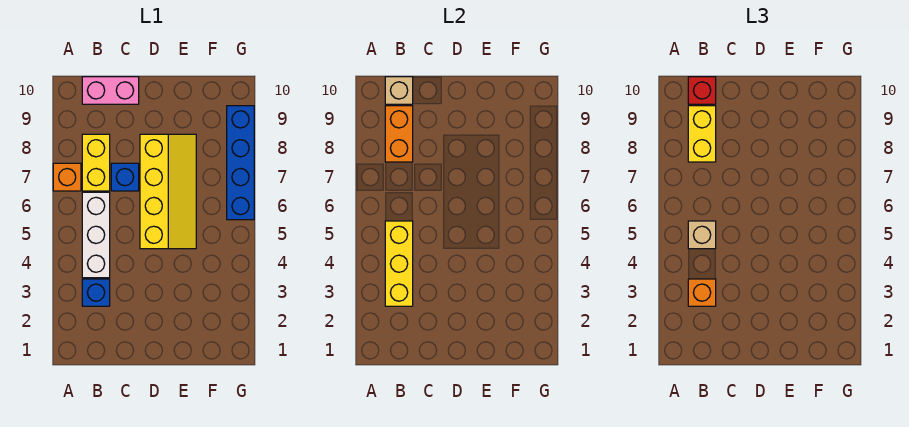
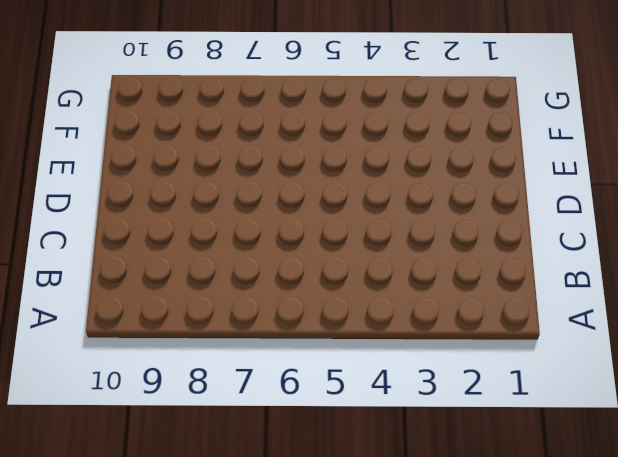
none -> orange brick A7 level 1
none -> blue brick B3 level 1
none -> white brick B4:B6 level 1

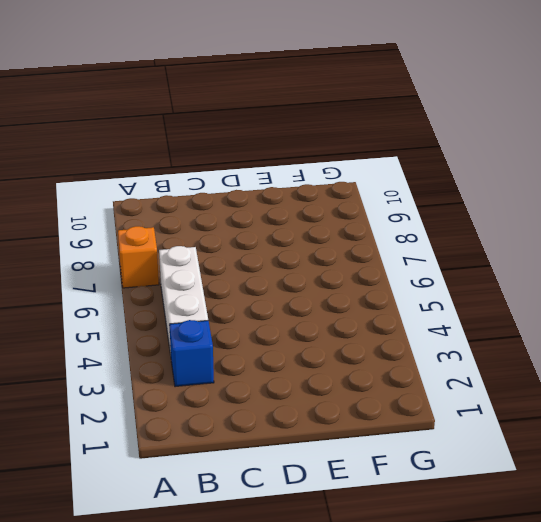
none -> yellow brick B7:B8 level 1
none -> pink brick B10:C10 level 1
none -> blue brick C7 level 1

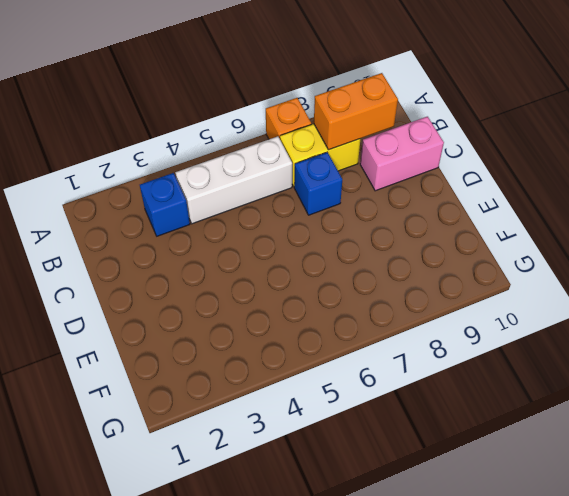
pink brick C9:C10 level 1 -> pink brick B10:C10 level 1
none -> yellow slope D5:E8 level 1 top D
none -> blue brick G6:G9 level 1
none -> yellow brick B3:B5 level 2

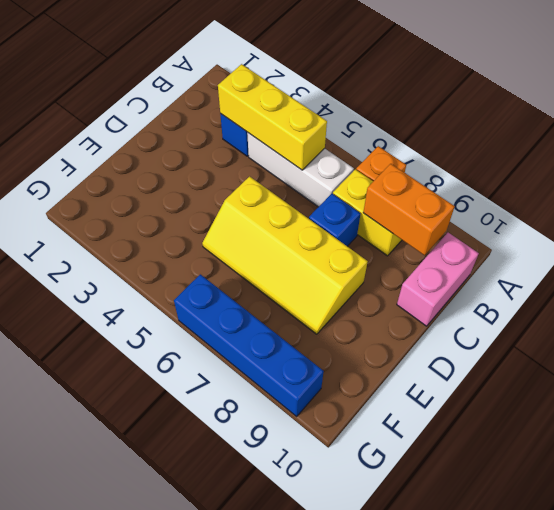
none -> tan brick B10 level 2
none -> orange brick B3 level 3
none -> tan brick B5 level 3

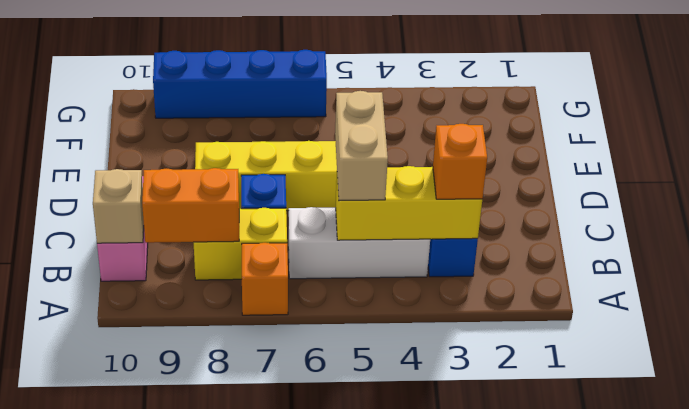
tan brick B5:C5 level 3 -> tan brick B5 level 3
none -> yellow brick B8:B9 level 3
none -> red brick B10 level 3

